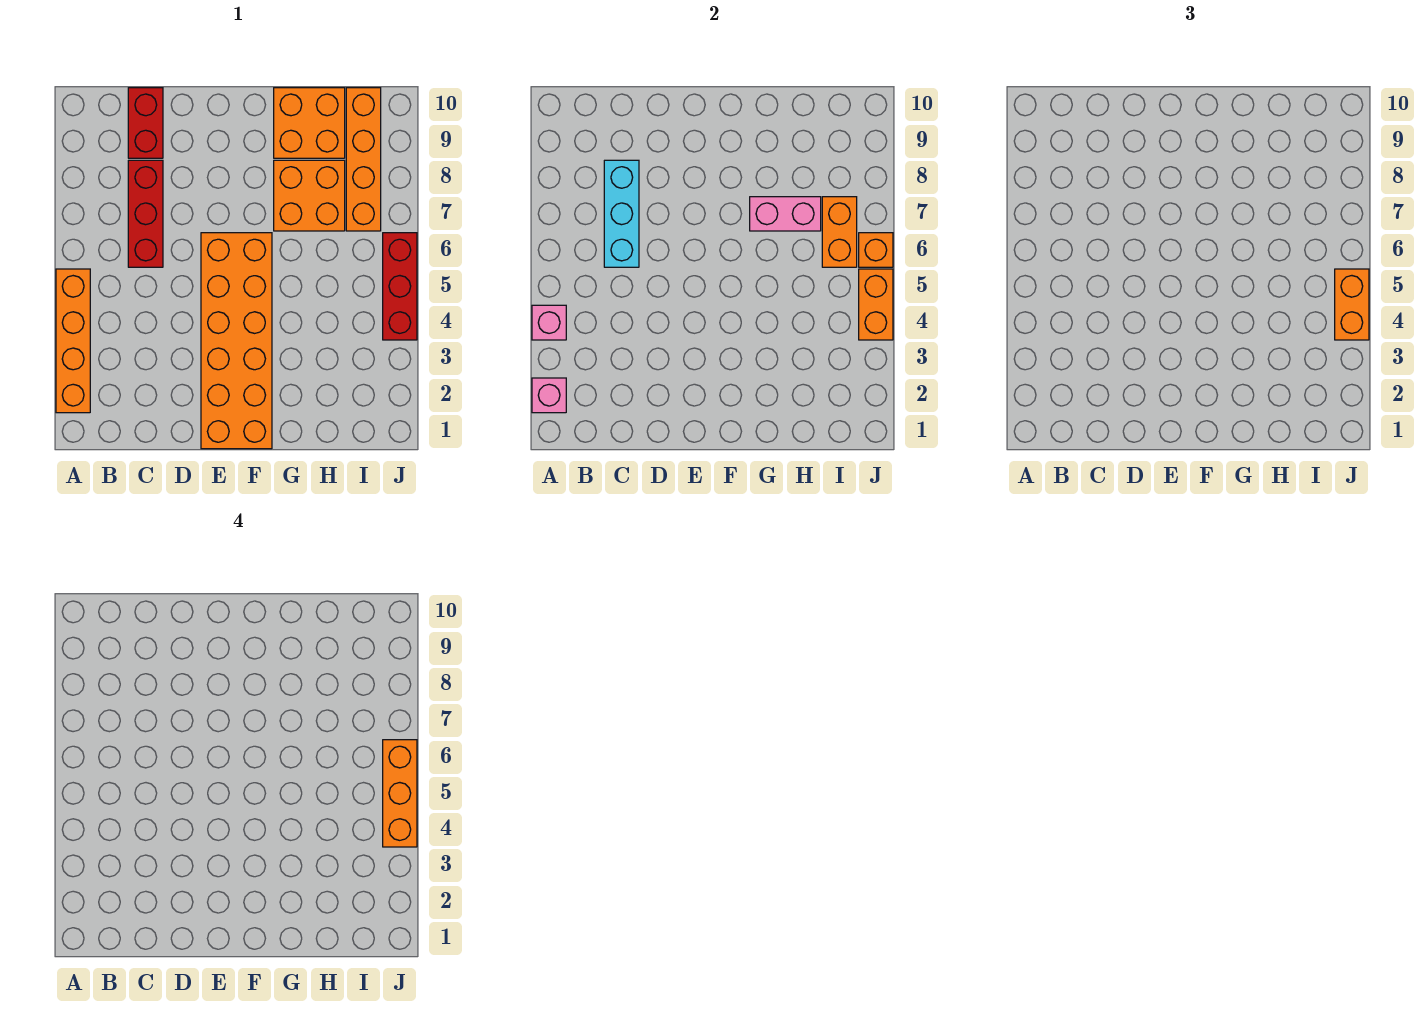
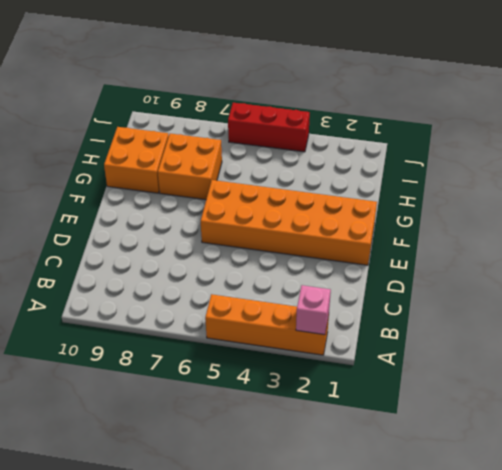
none -> red brick C6:C8 level 1
none -> red brick C9:C10 level 1
none -> orange brick I7:I10 level 1

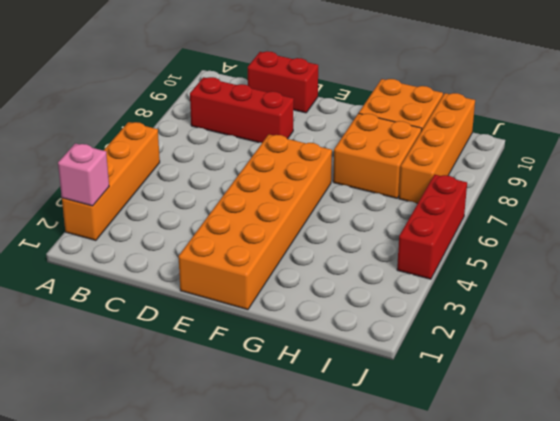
red brick B8:D8 level 1 -> red brick C6:C8 level 1
red brick C10:D10 level 1 -> red brick C9:C10 level 1
none -> pink brick A4 level 2
none -> cyan brick C6:C8 level 2
none -> pink brick G7:H7 level 2

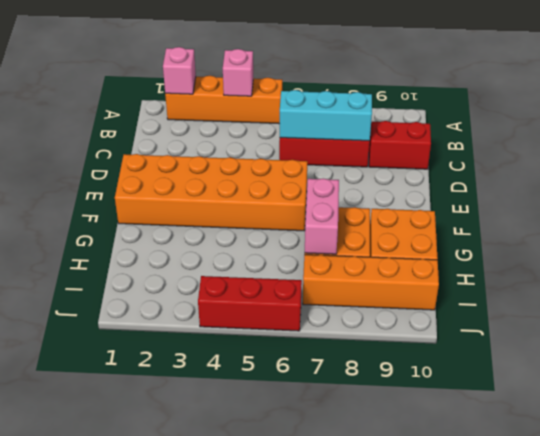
none -> orange brick I6:I7 level 2
none -> orange brick J4:J5 level 2
none -> orange brick J6 level 2

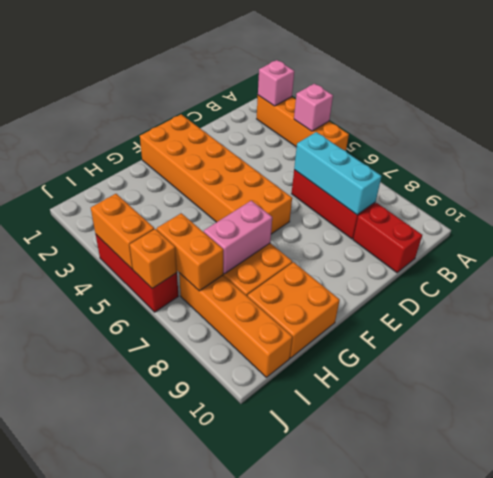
none -> orange brick J4:J5 level 3
none -> orange brick J4:J6 level 4

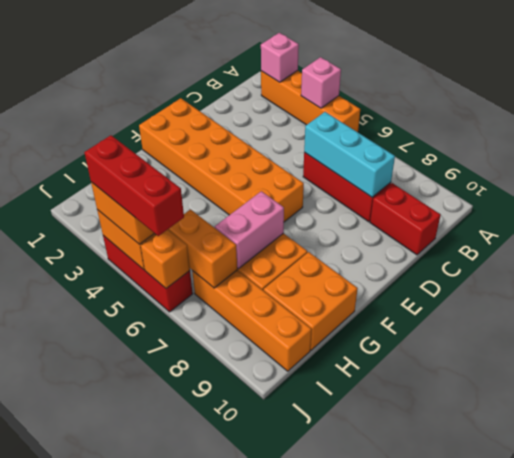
red brick J4:J6 level 4 -> orange brick J4:J6 level 4

